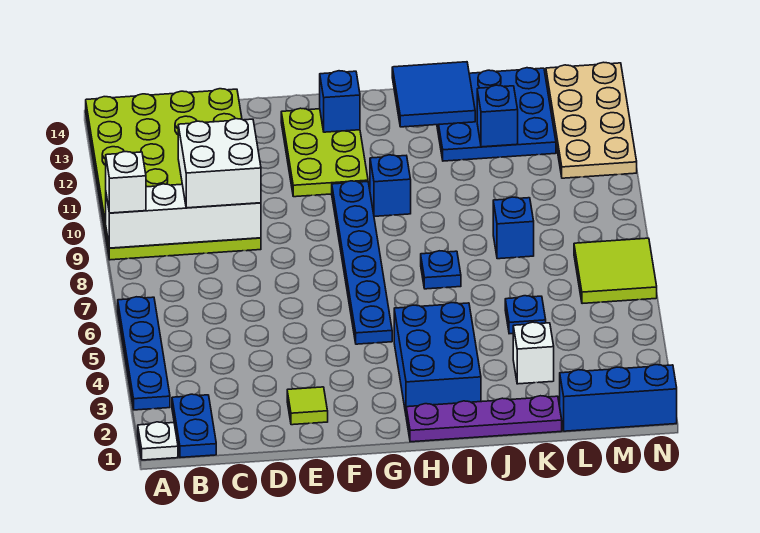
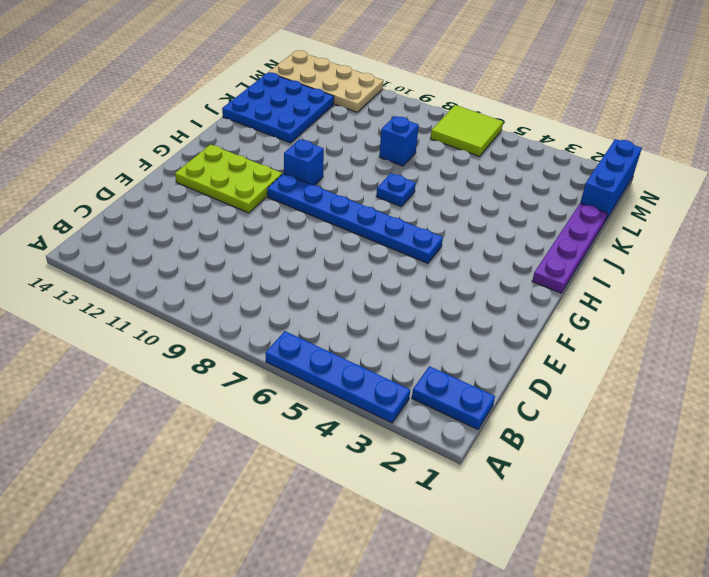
none -> white plate A1 level 1
none -> lime plate A9:D14 level 1
none -> lime tile E2 level 1

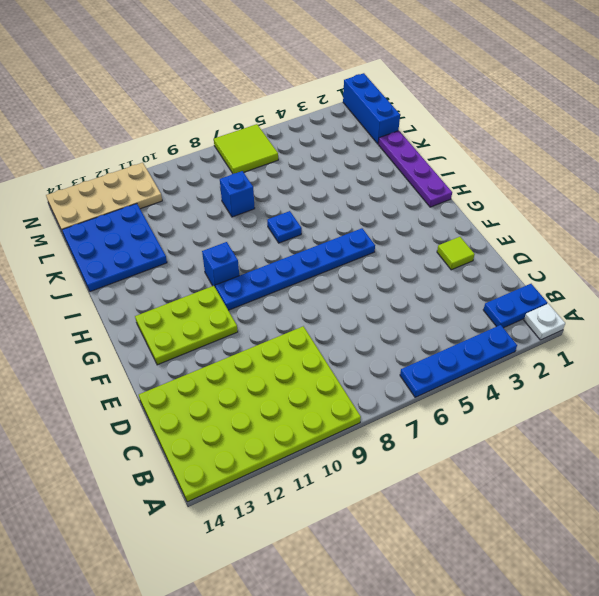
none -> blue brick H2:I4 level 1
none -> white brick K3 level 1
none -> blue plate K5 level 1

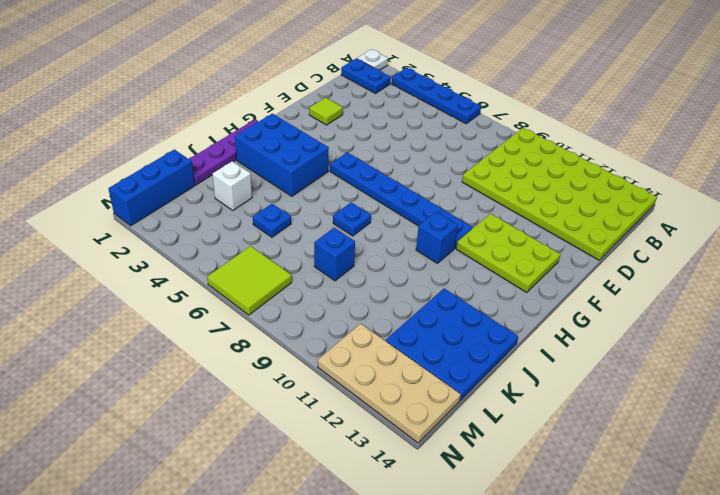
none -> white brick A9:D9 level 2
none -> blue brick G13 level 2
none -> blue tile I13:J14 level 2

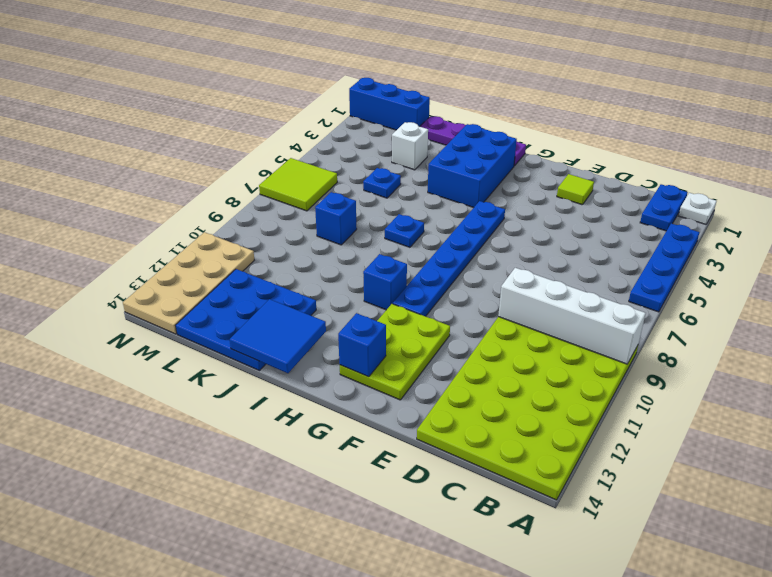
none -> blue brick K12 level 2
none -> white brick A9 level 3
none -> white brick C9:D10 level 3

